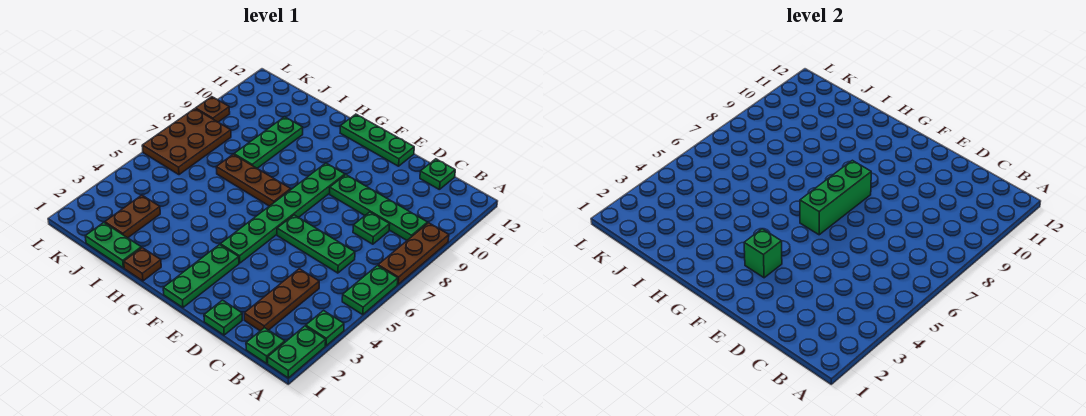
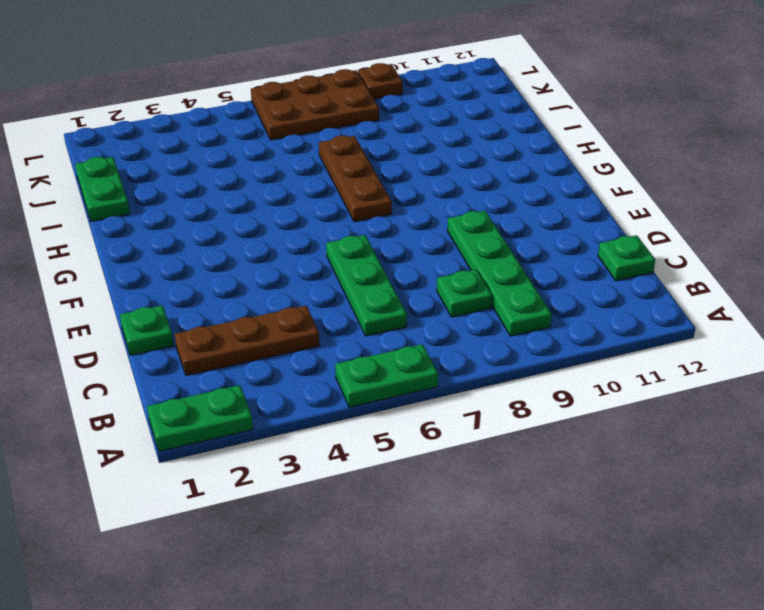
none -> green plate A3 level 1
none -> brown plate A7:A9 level 1
none -> green plate B1 level 1

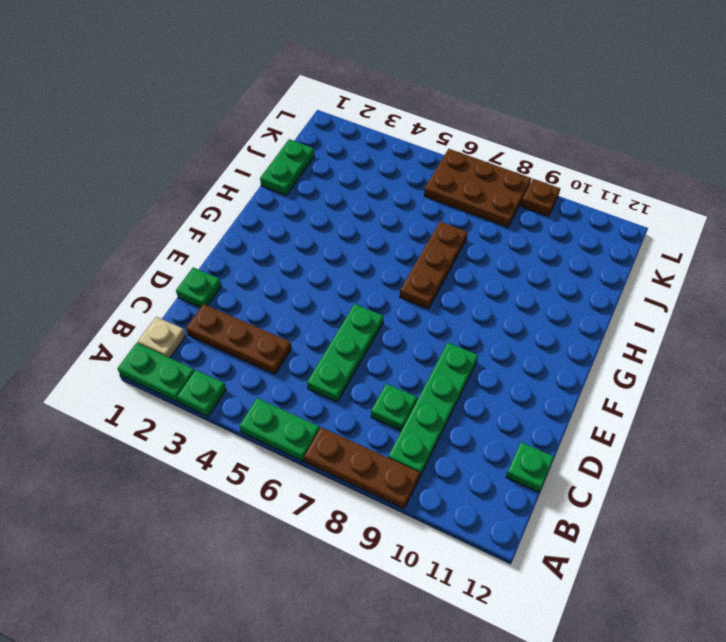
tan plate B1 level 1 -> green plate B1 level 1
none -> green plate E12:G12 level 1
none -> green plate F1:F3 level 1
none -> green plate F4:F9 level 1

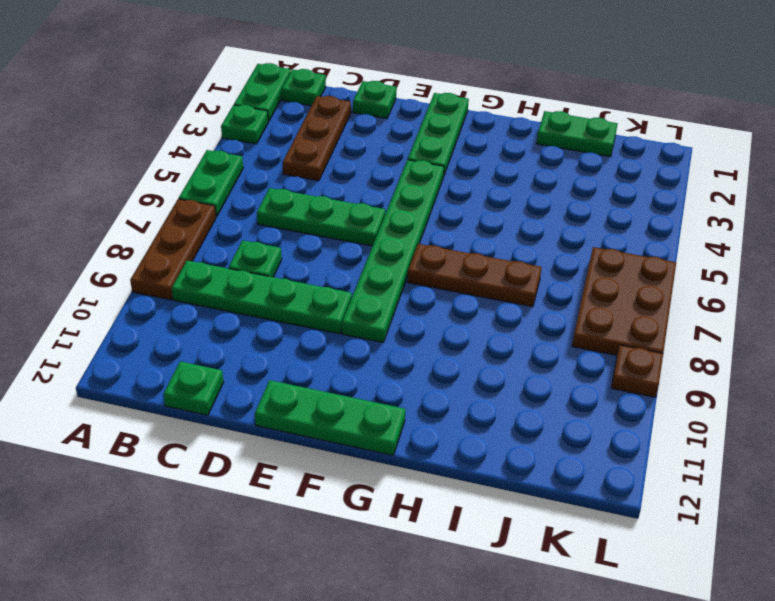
none -> brown plate H1 level 1
none -> green plate I8:I10 level 1
none -> brown plate J2:J3 level 1

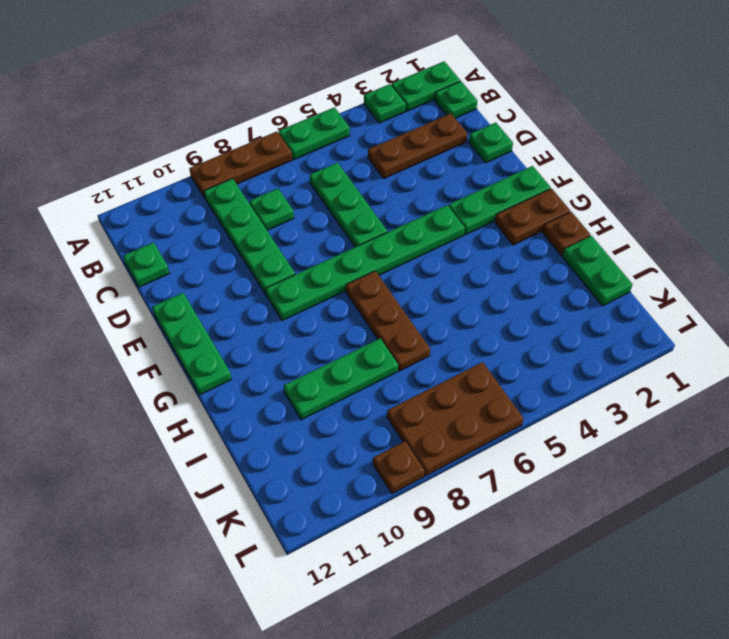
brown plate G1:G2 level 1 -> brown plate J2:J3 level 1
none -> green brick F3 level 2
none -> green brick F6:F8 level 2

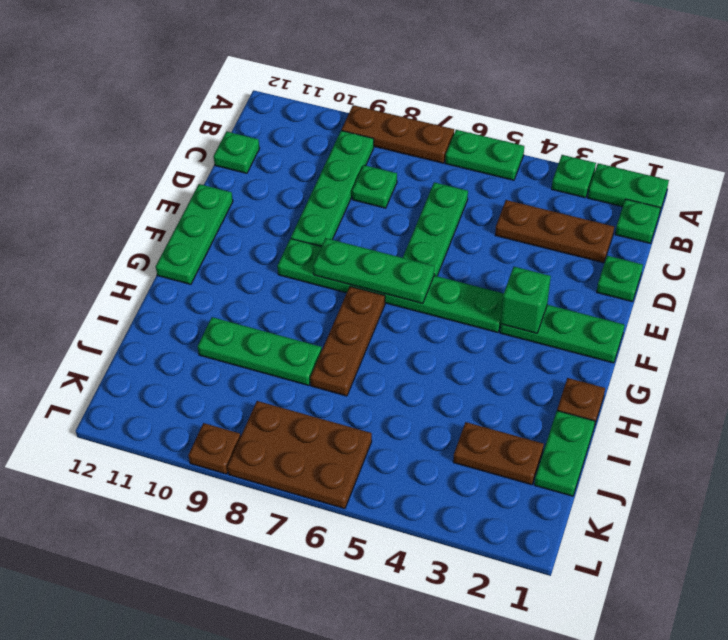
green plate F6:F8 level 2 -> green brick F6:F8 level 2

